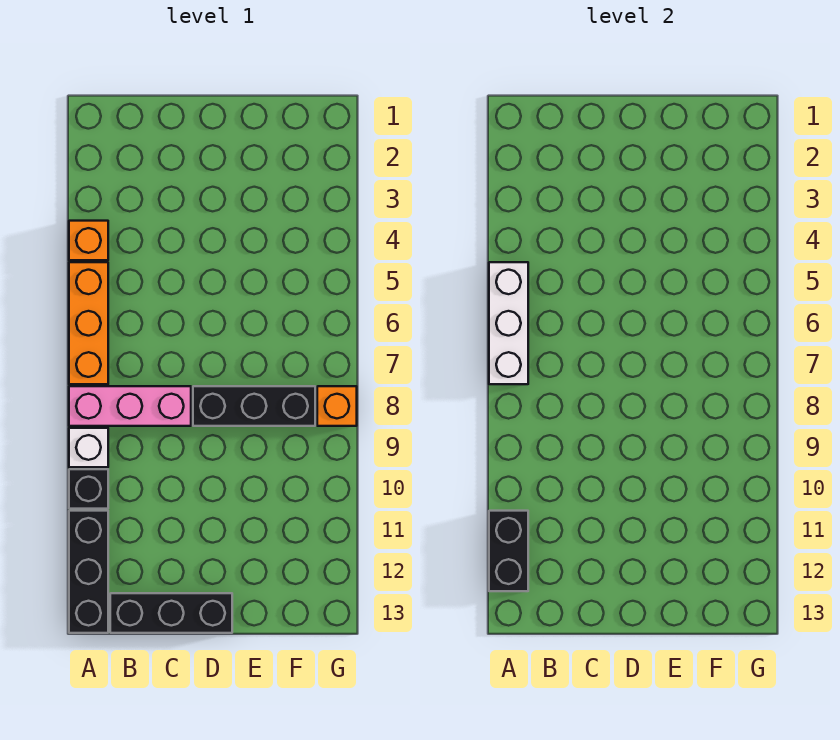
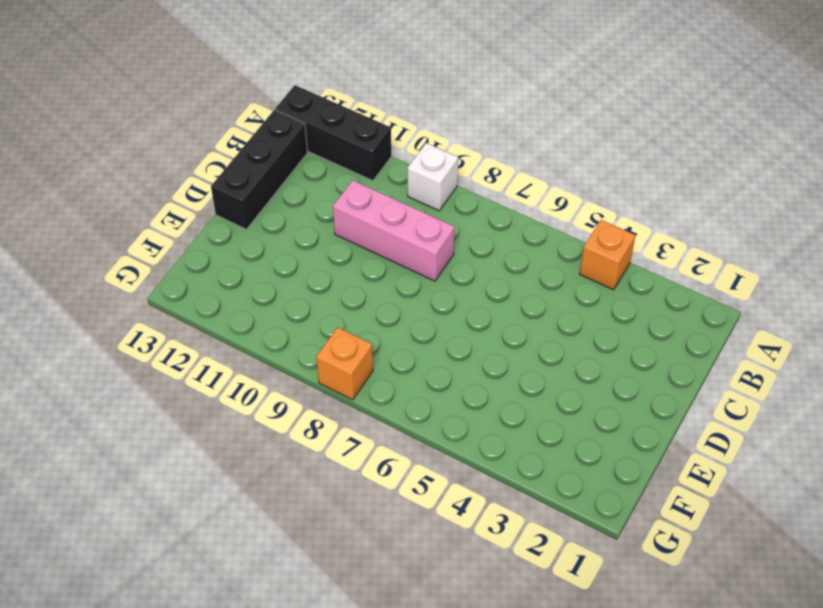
pink brick C8:C10 level 1 -> pink brick A8:C8 level 1
none -> orange brick A5:A7 level 1
none -> black brick A10 level 1

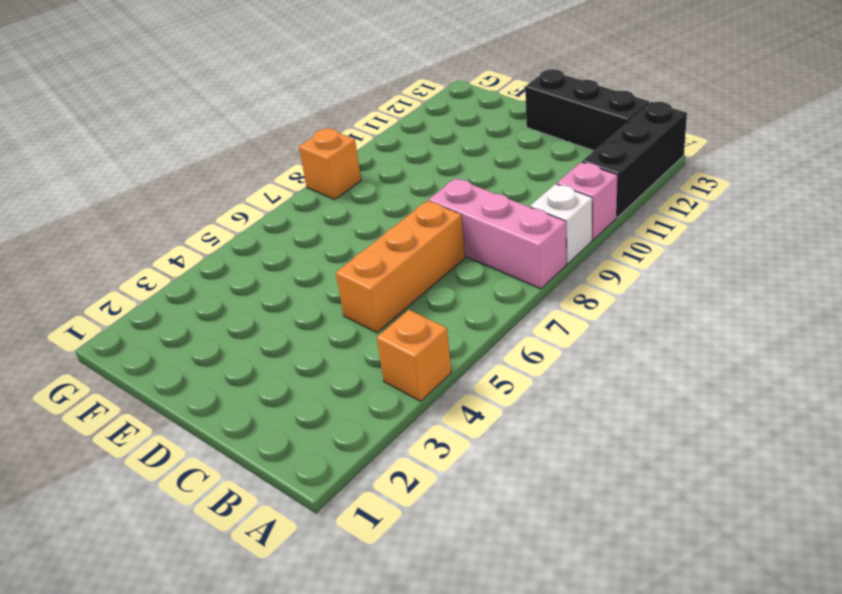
pink brick A10 level 1 -> black brick A10 level 1
orange brick C5:C7 level 1 -> orange brick A5:A7 level 1
none -> black brick D8:F8 level 1
none -> white brick A5:A7 level 2

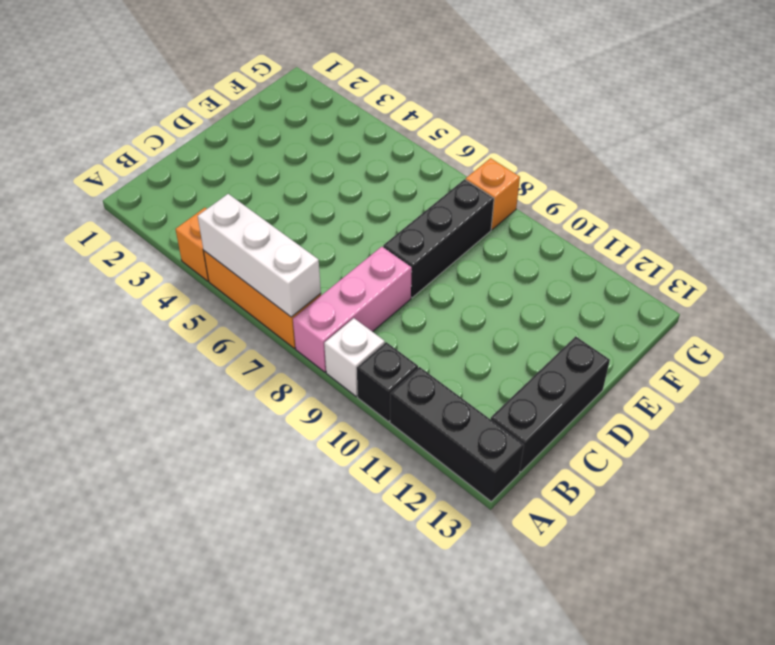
none -> black brick A11:A12 level 2

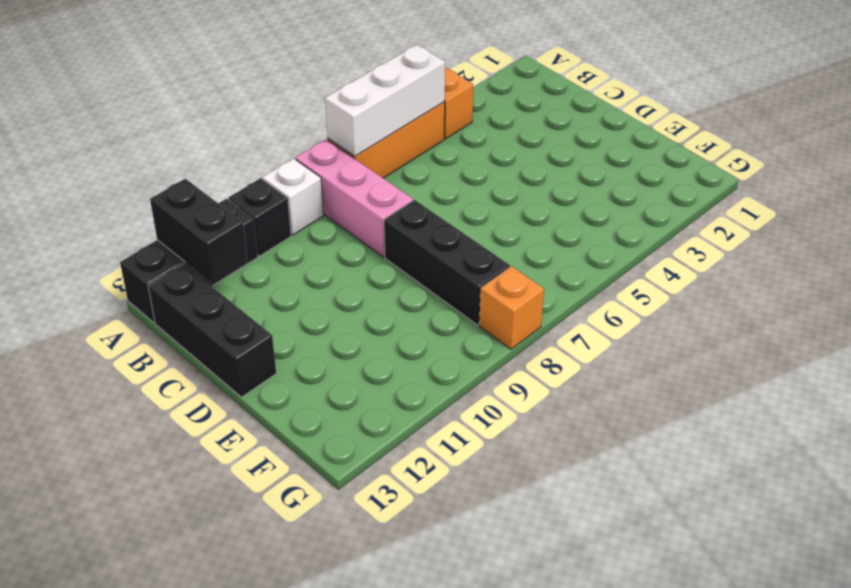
black brick A12:B12 level 2 -> black brick A11:A12 level 2

